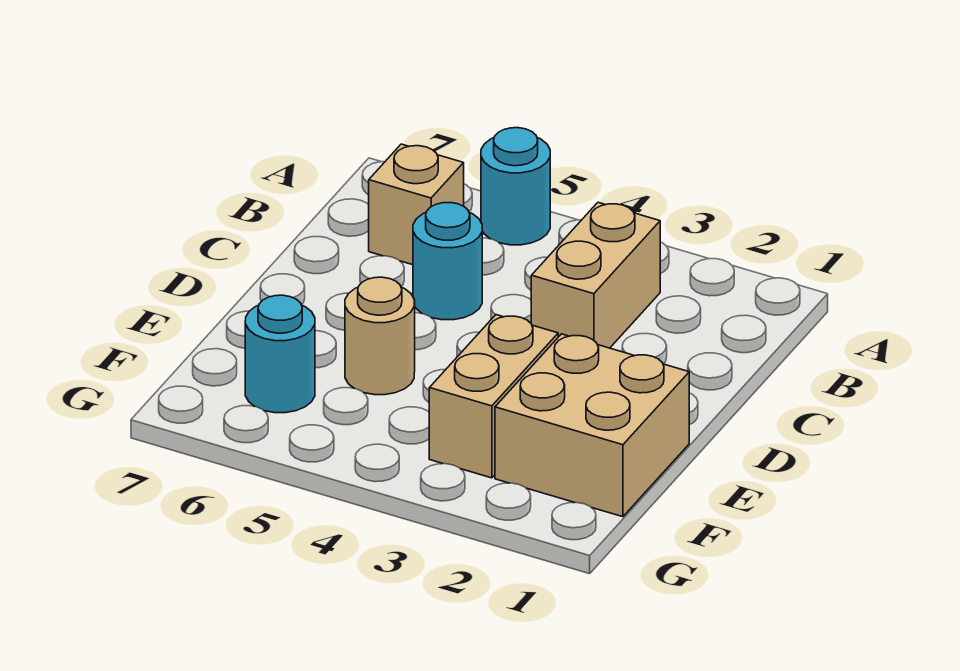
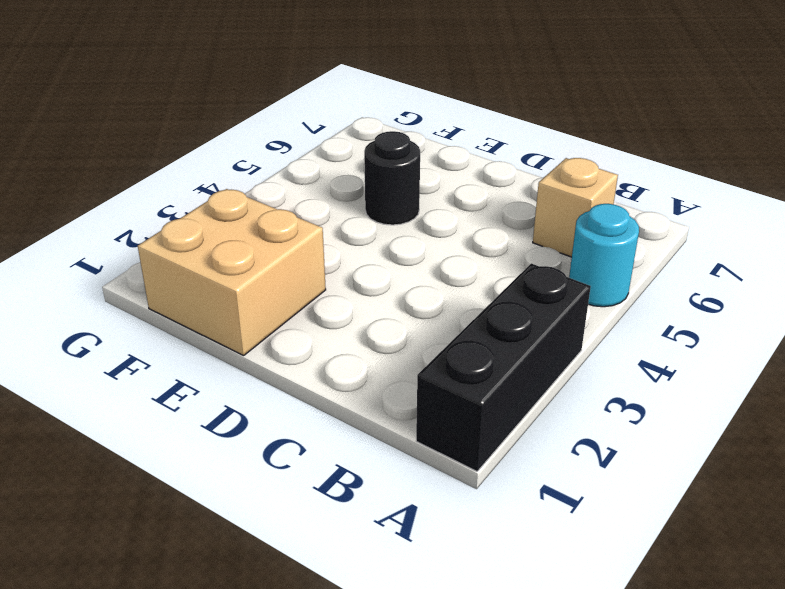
black brick A1:A3 level 1 -> none
black round brick E5 level 1 -> tan round brick E5 level 1
none -> tan brick B3:C3 level 1
none -> cyan round brick C5 level 1

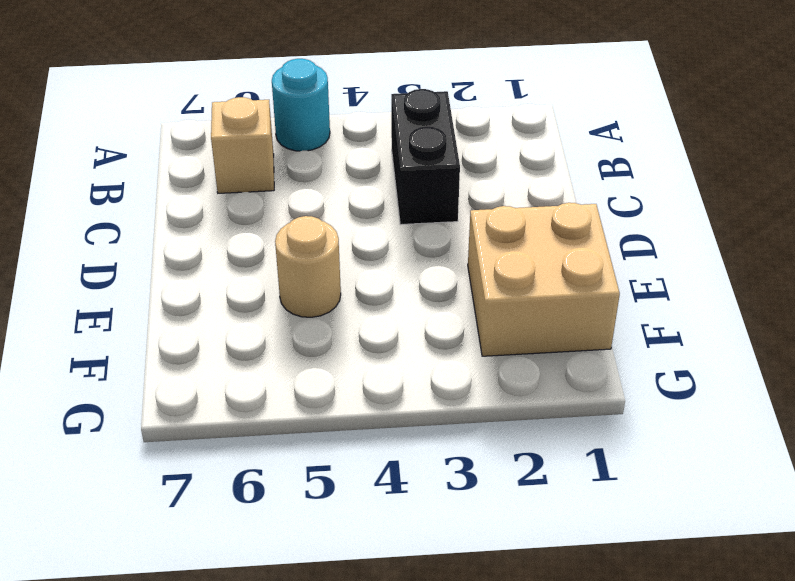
black brick B3:C3 level 1 -> tan brick B3:C3 level 1
none -> cyan round brick C5 level 1
none -> tan brick E3:F3 level 1

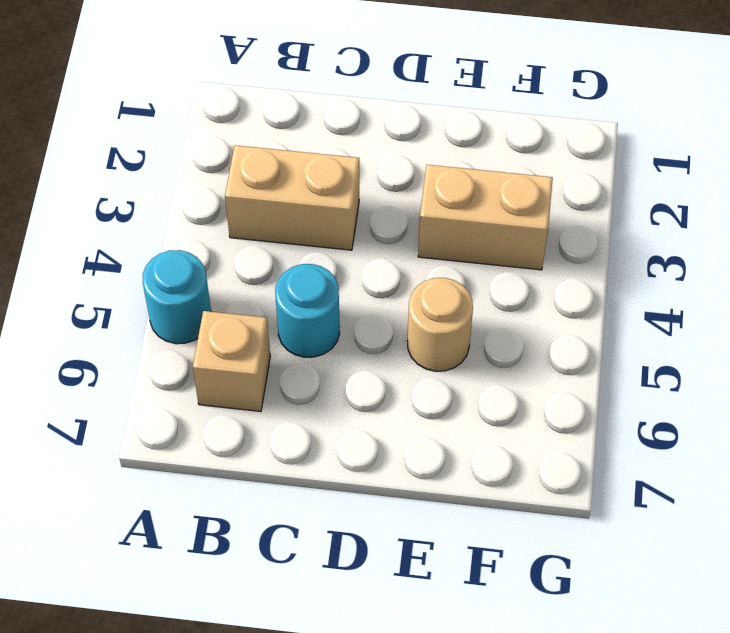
none -> tan brick E1:F2 level 1
none -> cyan round brick F6 level 1

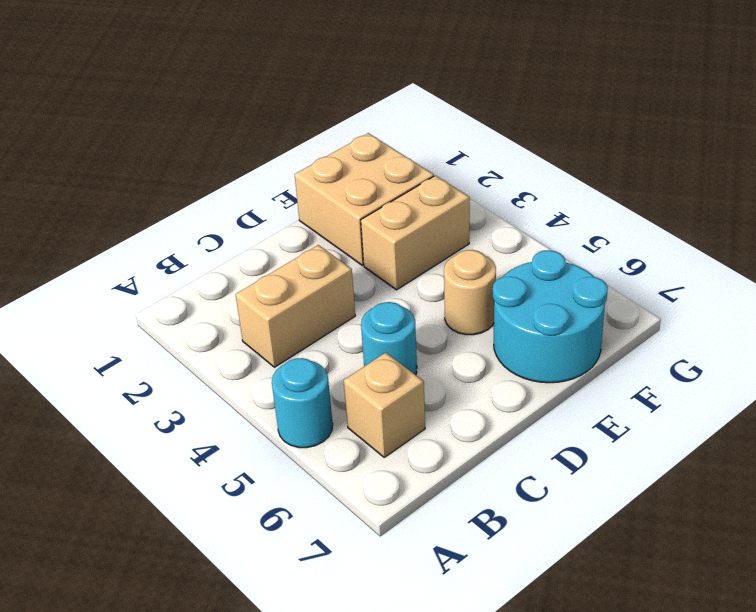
cyan round brick E6:F7 level 1 -> cyan round brick F6 level 1

